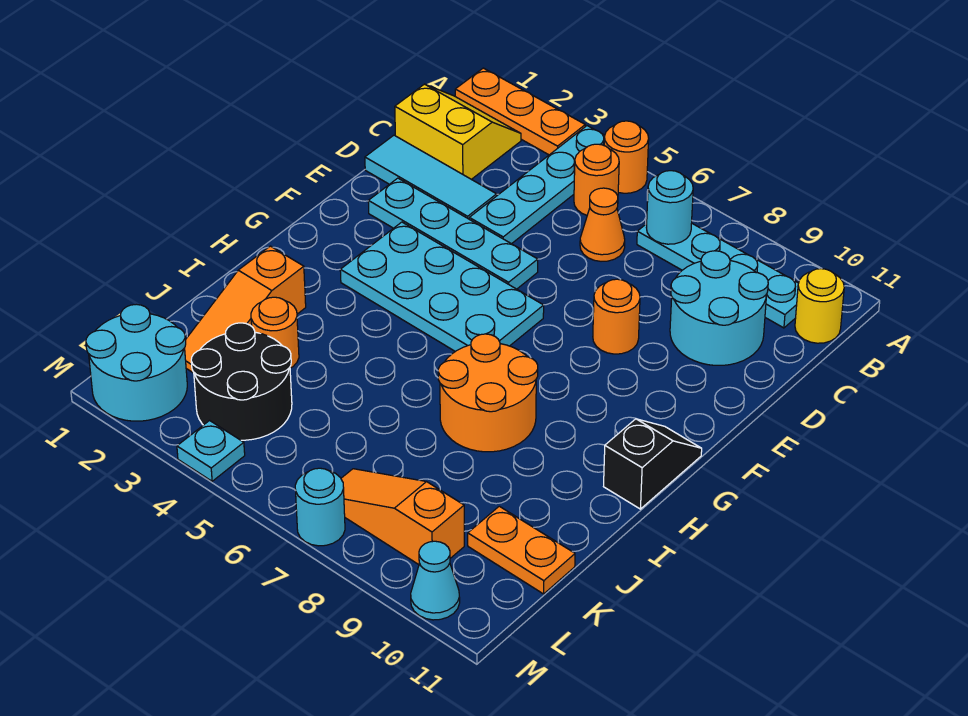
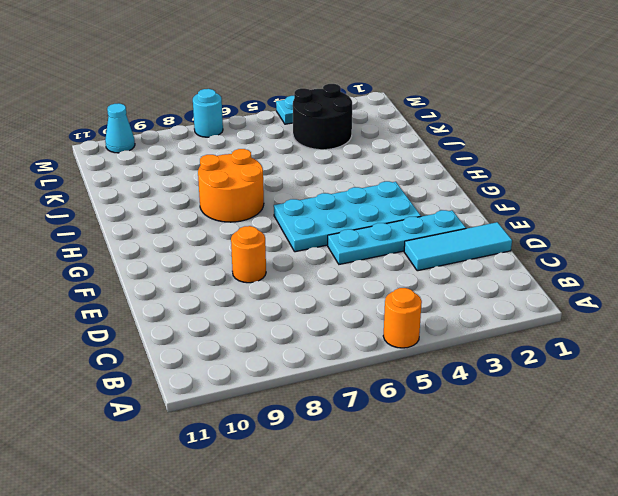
none -> orange plate A1:A3 level 1
none -> cyan plate A4:D4 level 1
none -> yellow slope B1:C2 level 1 top C

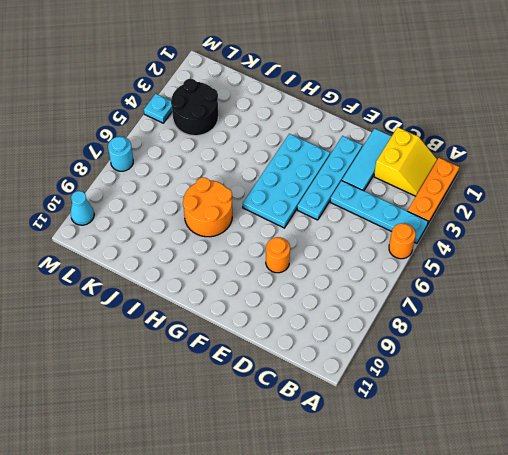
none -> orange round brick B5 level 1
none -> cyan plate B7:B10 level 1
none -> yellow round brick B11 level 1

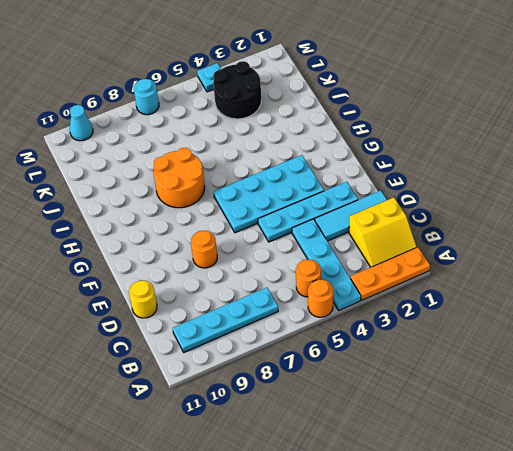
yellow round brick D11 level 1 -> yellow round brick B11 level 1
none -> orange cone C6 level 1
none -> cyan round brick C9:D10 level 1
none -> black slope G11:H11 level 1 top H

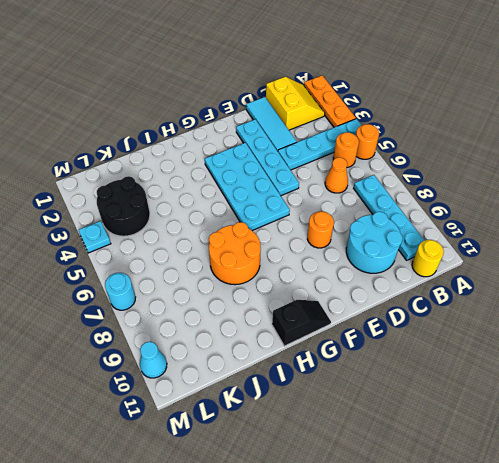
none -> orange slope I2:K2 level 1 top I
none -> orange round brick J3 level 1
none -> orange plate K10:K11 level 1

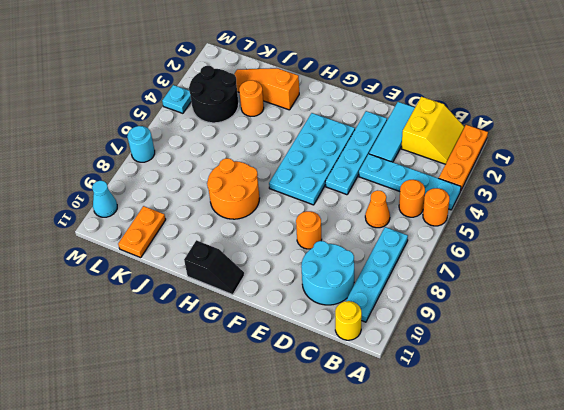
none -> cyan round brick L1:M2 level 1
none -> orange slope L7:L9 level 1 top 9
none -> cyan round brick B7 level 2

